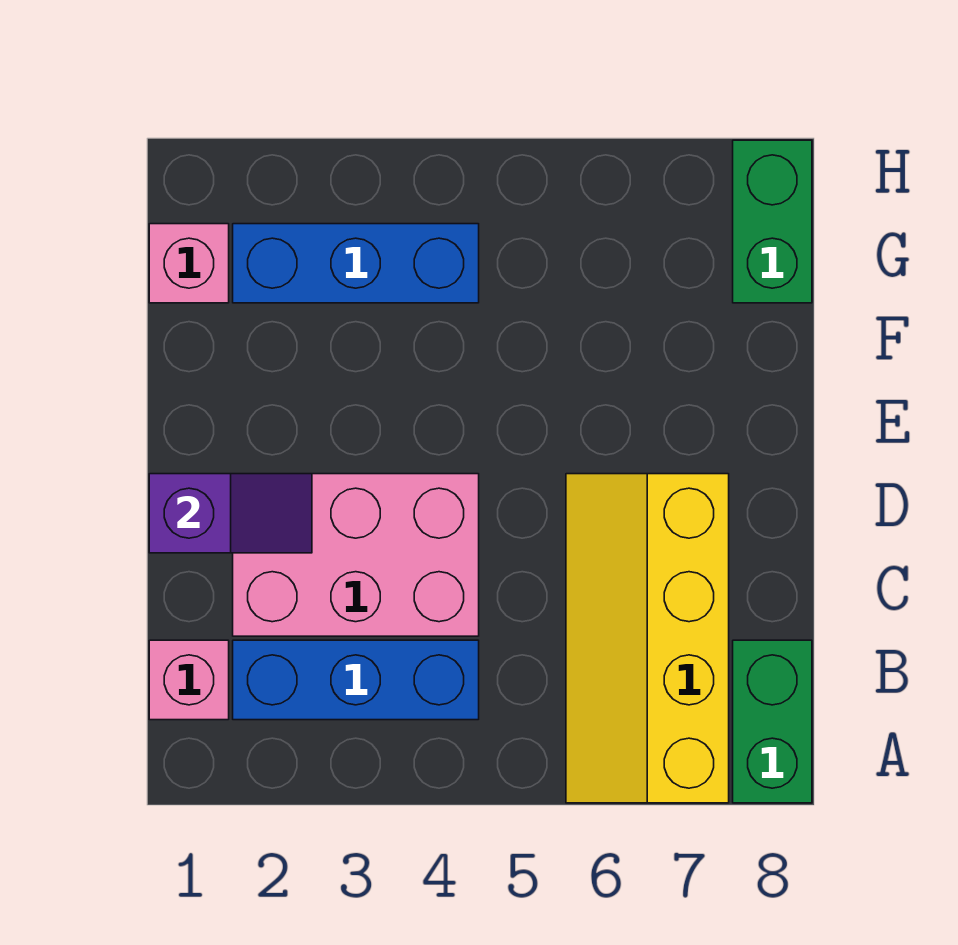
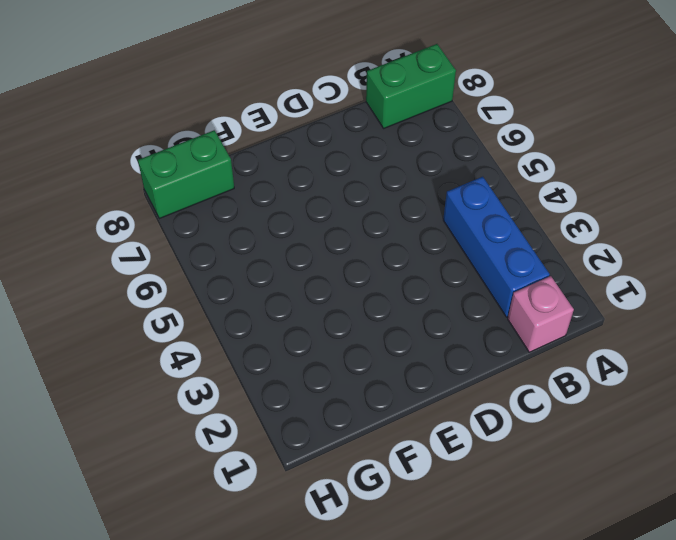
none -> yellow slope A6:D7 level 1 top 7
none -> pink brick C2:D4 level 1

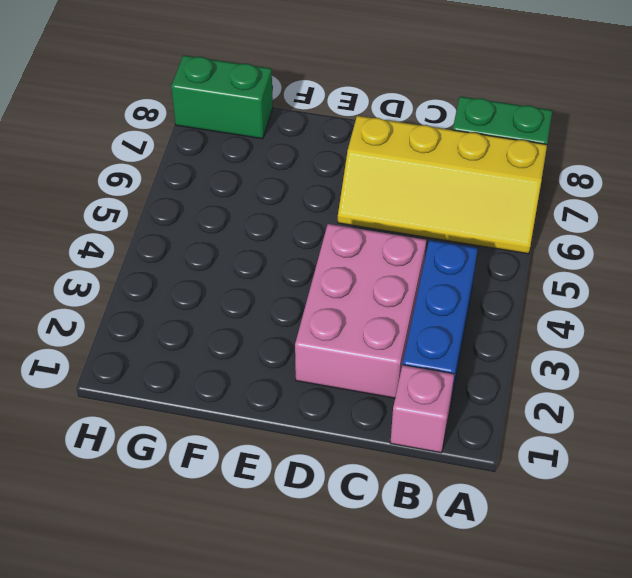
none -> pink brick G1 level 1
none -> blue brick G2:G4 level 1

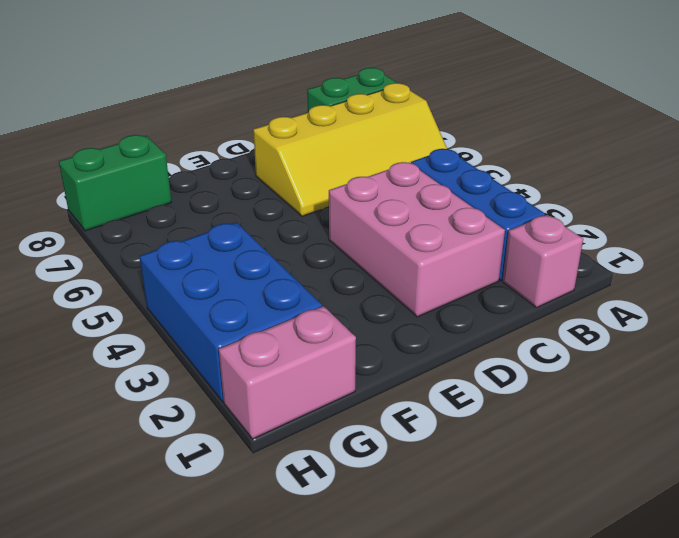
pink brick G1:H1 level 1 -> pink brick G1 level 1
blue brick G2:H4 level 1 -> blue brick G2:G4 level 1
none -> purple slope D1:D2 level 2 top 1

